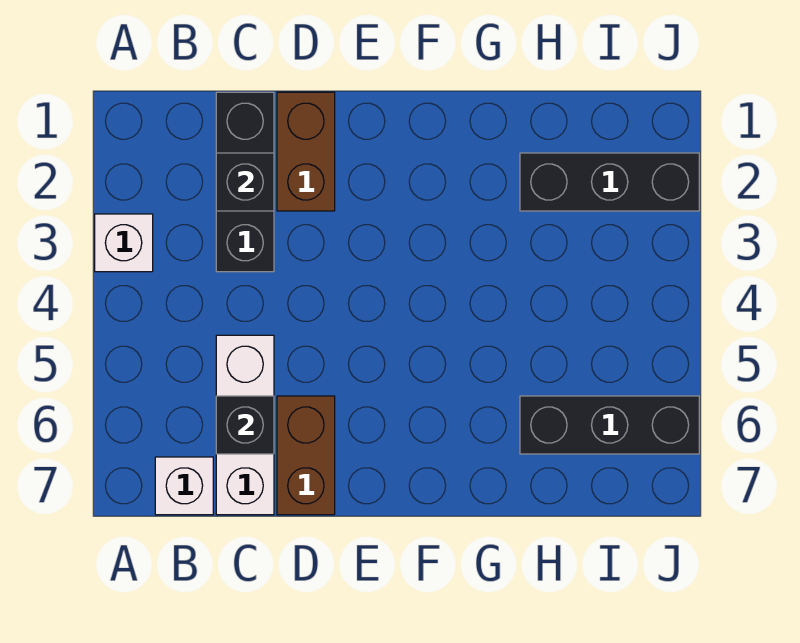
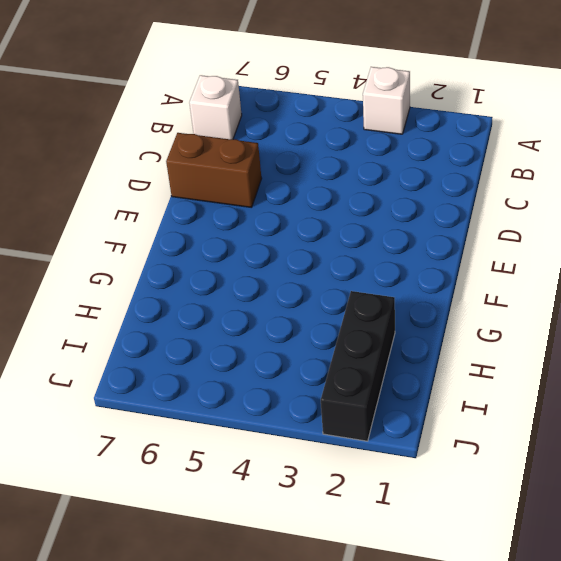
none -> black brick C1:C3 level 1
none -> white brick C5:C7 level 1

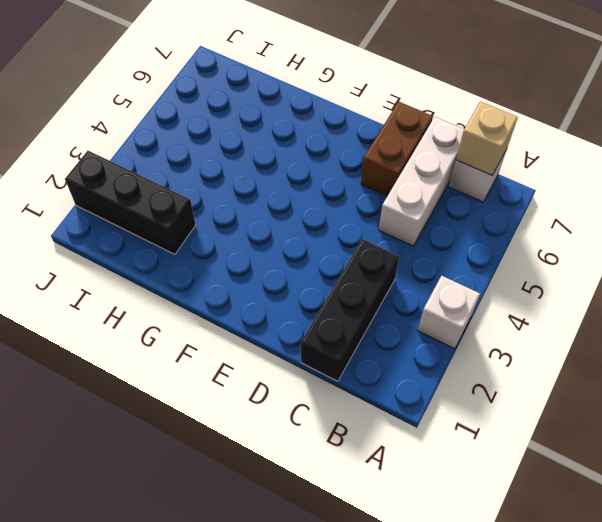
tan brick B7 level 2 -> none
none -> brown brick D1:D2 level 1
none -> black brick H6:J6 level 1

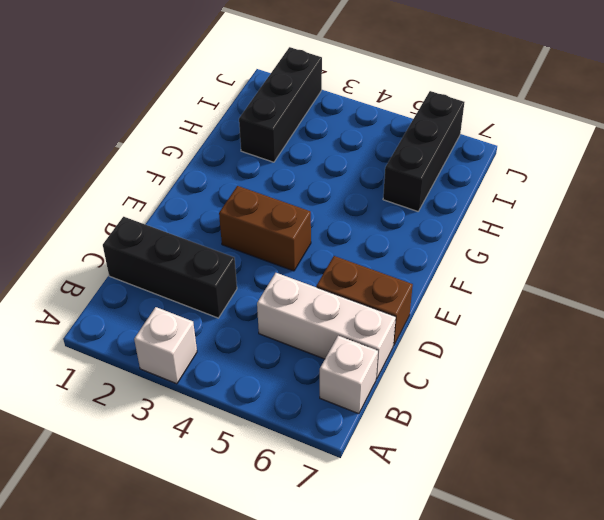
brown brick E3:E4 level 1 -> brown brick D1:D2 level 1
none -> black brick C2 level 2
none -> black brick C6 level 2

